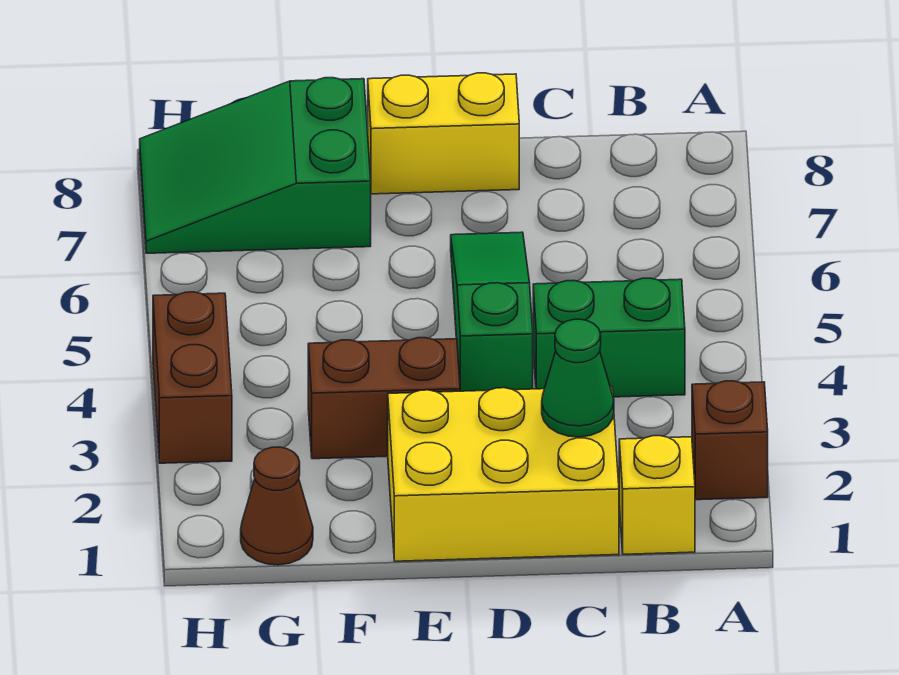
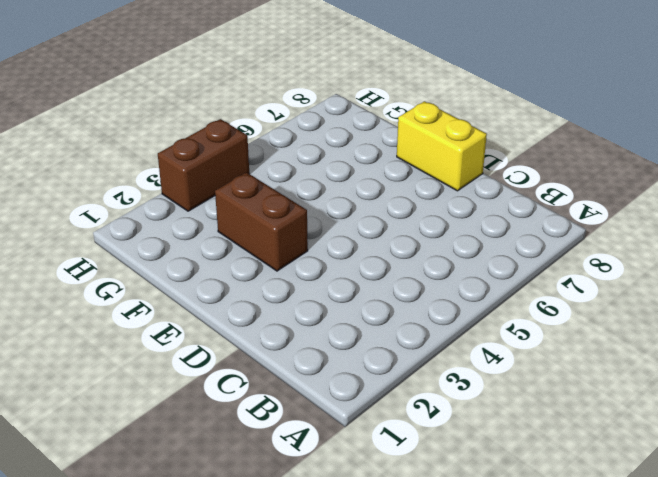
none -> brown brick A2 level 1
none -> yellow brick B1 level 1

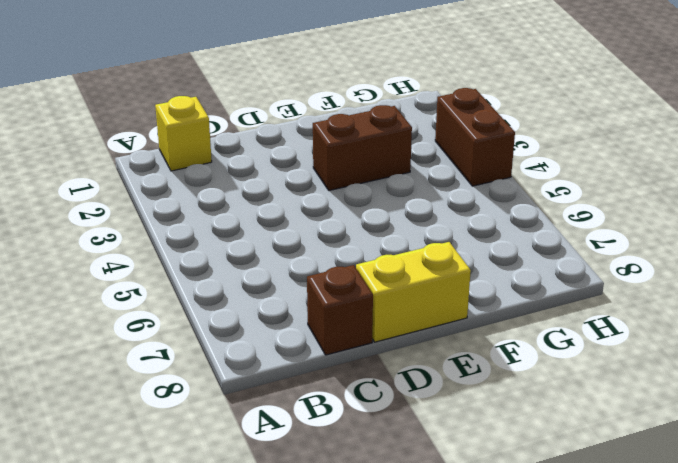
brown brick C8 level 1 -> brown brick A2 level 1
none -> green brick B4:C4 level 1
none -> yellow brick C1:E2 level 1

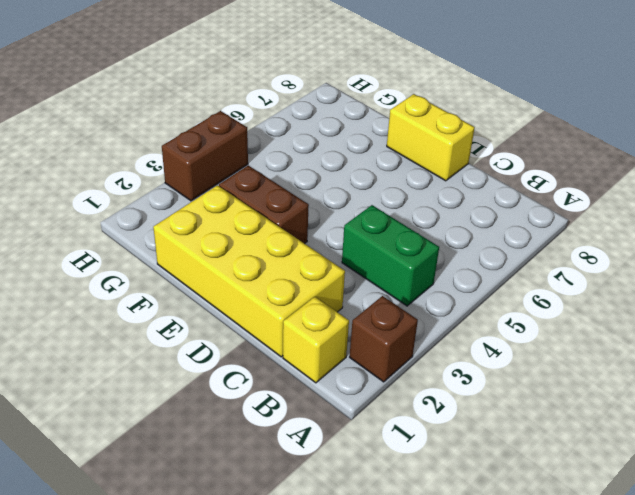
yellow brick C1:F2 level 1 -> yellow brick C1:E2 level 1
none -> green slope D4:D6 level 1 top 4
none -> green slope F7:H8 level 1 top F

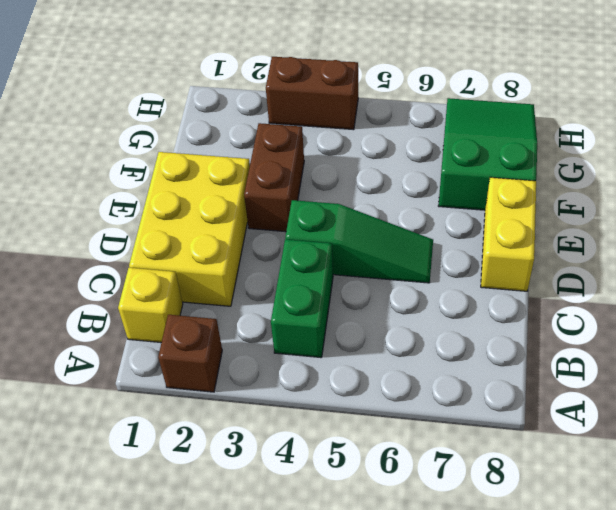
none -> brown cone G1 level 1
none -> green cone C2 level 2

